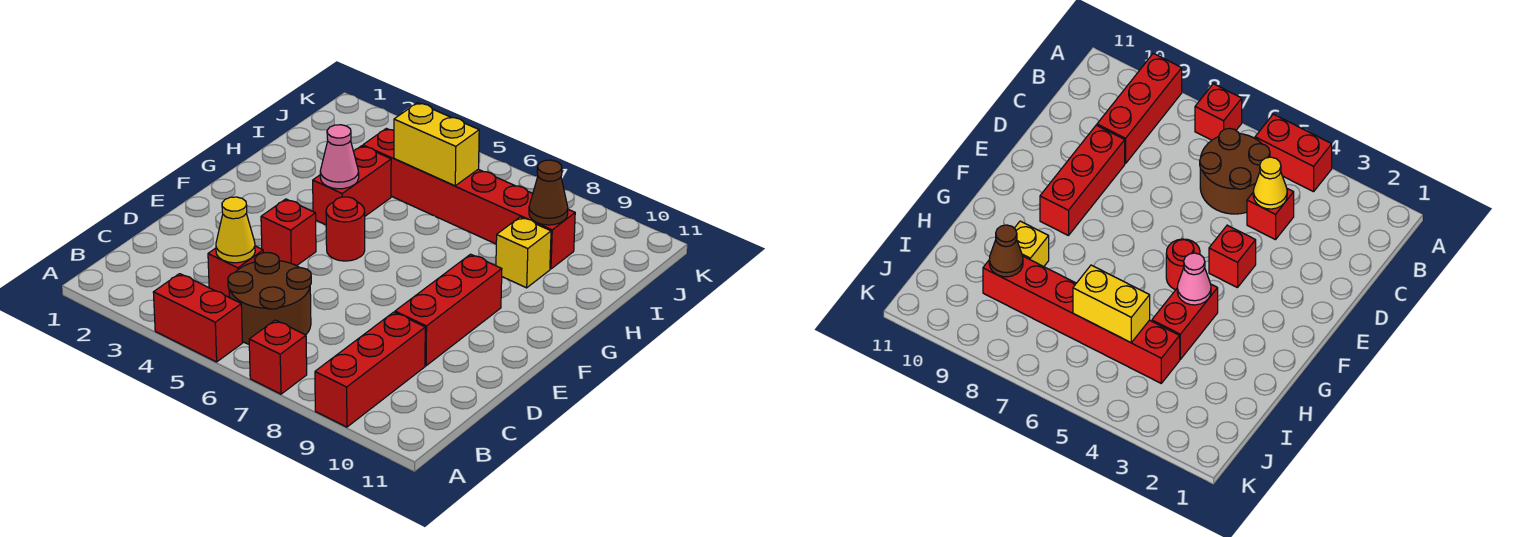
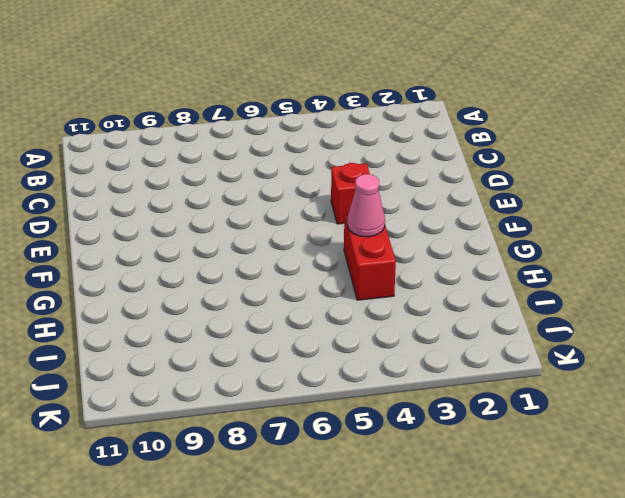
none -> red brick A4:A5 level 1
none -> red brick A7 level 1
none -> red brick A9:C9 level 1

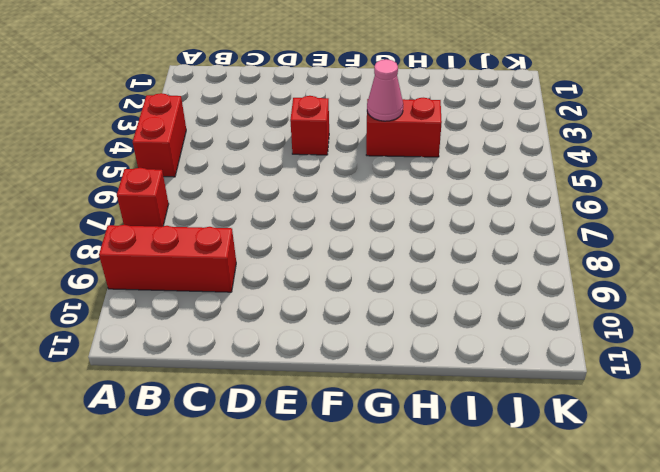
none -> brown round brick B5:C6 level 1
none -> red brick C4 level 1
none -> red brick D9:F9 level 1

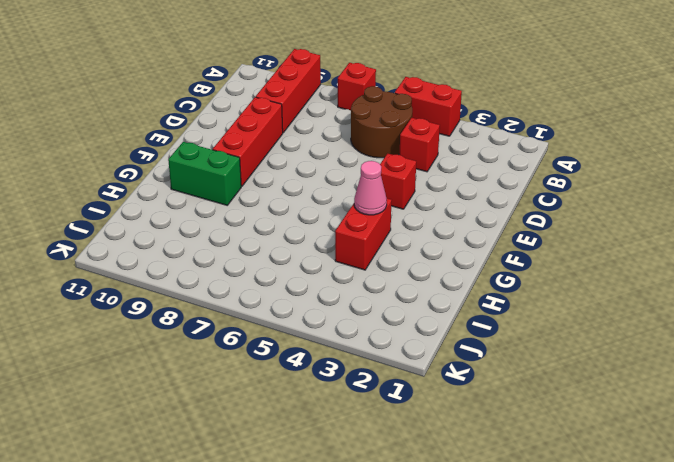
green brick G9:G10 level 1 -> none
none -> red round brick F5 level 1
none -> yellow brick H9 level 1
none -> red brick I4:I9 level 1

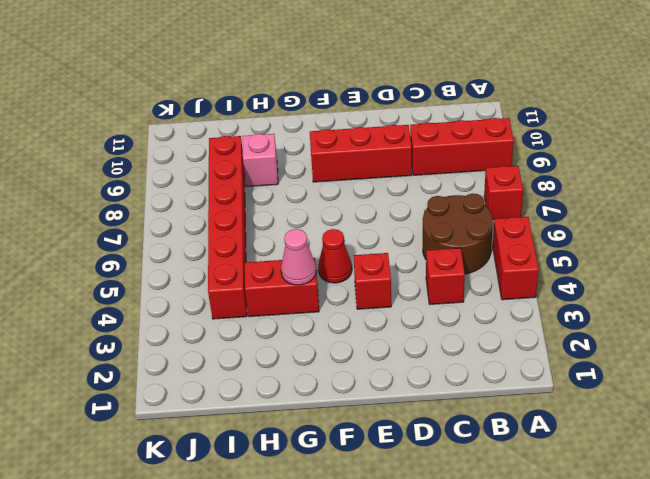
red cone F5 level 1 -> red round brick F5 level 1
pink brick H9 level 1 -> yellow brick H9 level 1
none -> yellow cone C4 level 2
none -> yellow brick I5:I6 level 2
none -> brown cone I9 level 2

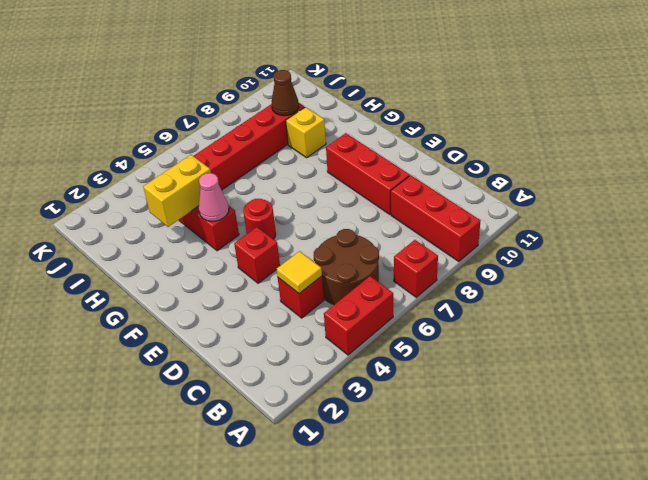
yellow tile C4 level 2 -> yellow cone C4 level 2
yellow brick H3:H4 level 2 -> yellow brick I5:I6 level 2

